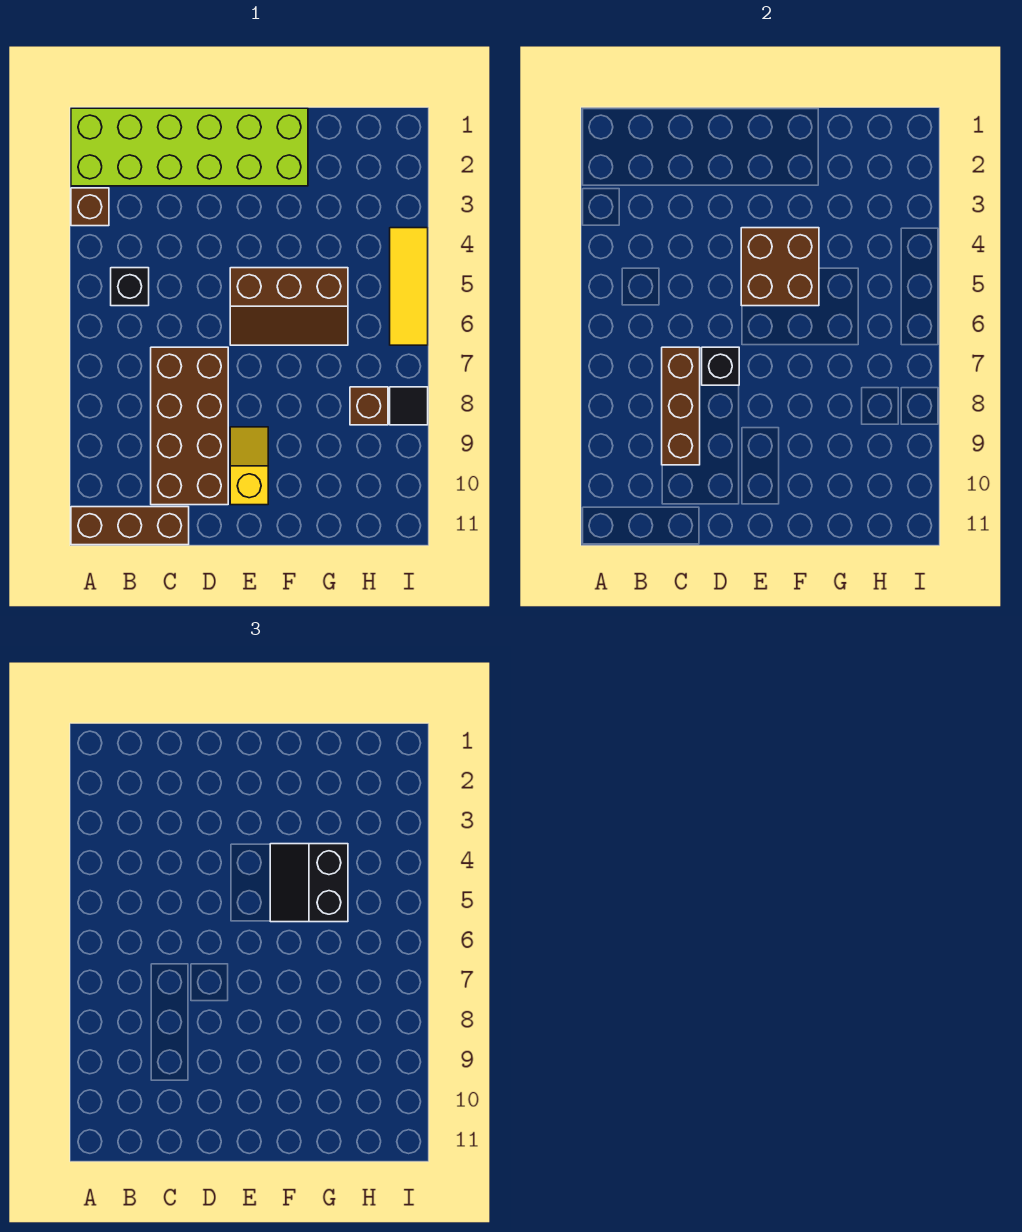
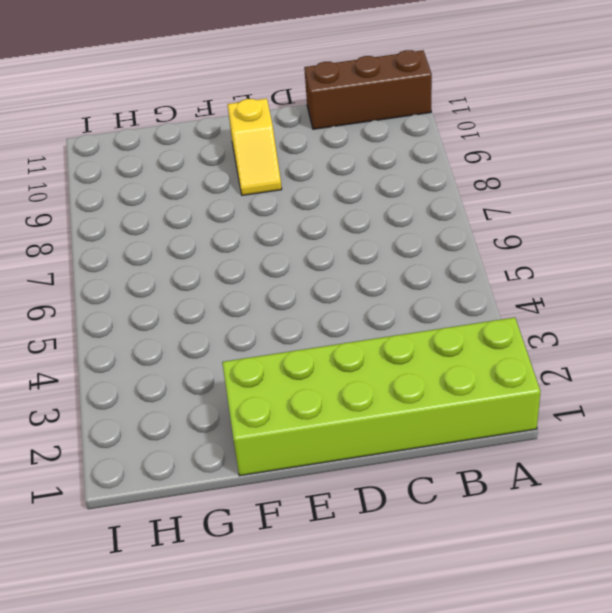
none -> brown brick A3 level 1
none -> black brick B5 level 1
none -> brown brick C7:D10 level 1

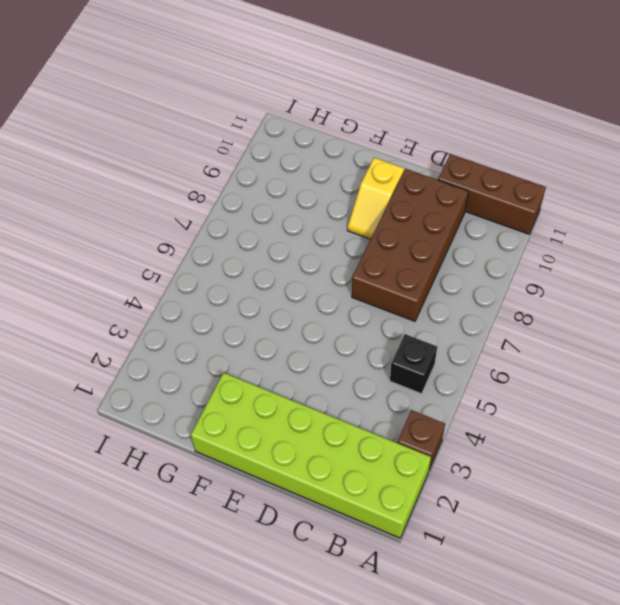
none -> brown slope E5:G6 level 1 top 5
none -> brown brick H8 level 1
none -> yellow tile I4:I6 level 1

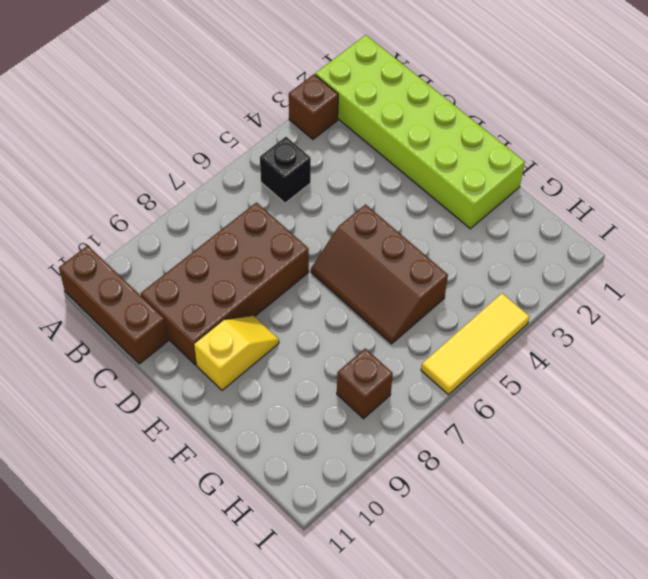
none -> black tile I8 level 1
none -> brown brick C7:C9 level 2
none -> black brick D7 level 2

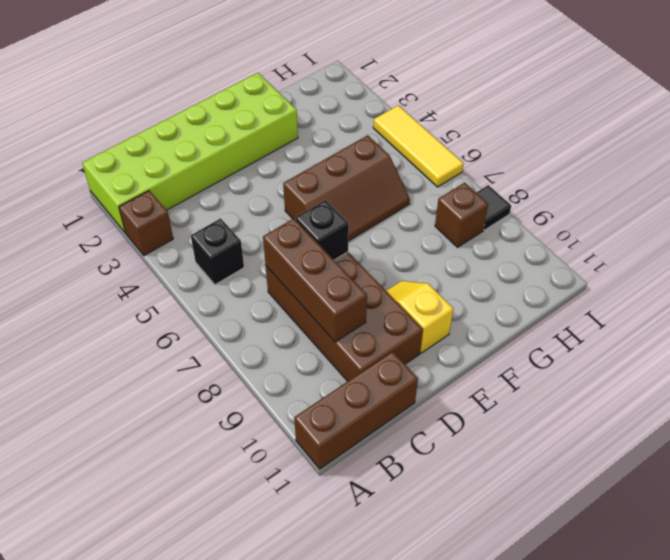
none -> brown brick E4:F5 level 2
none -> black slope F4:G5 level 3 top G

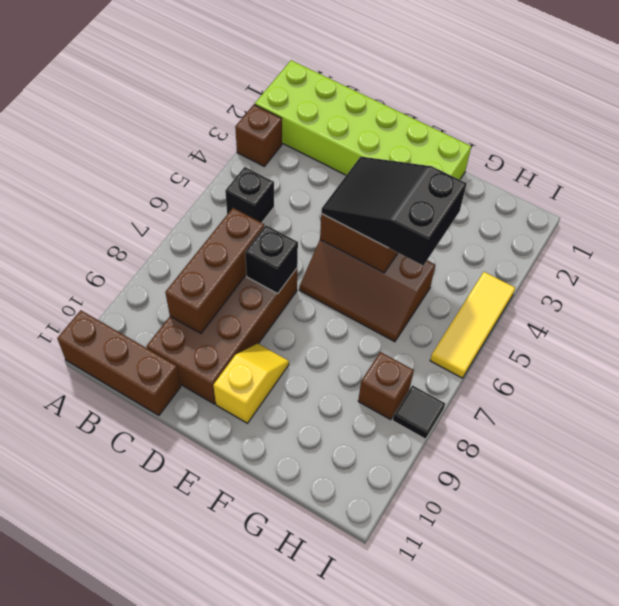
black slope E4:G5 level 3 top G -> black slope F4:G5 level 3 top G

